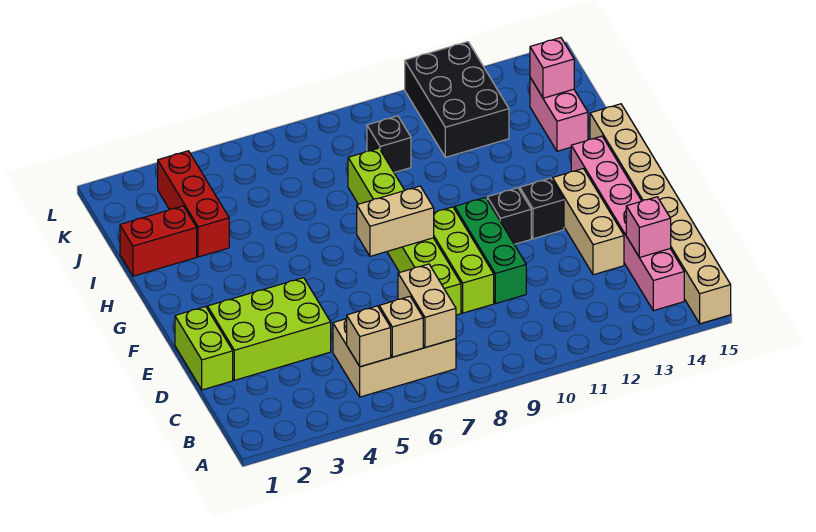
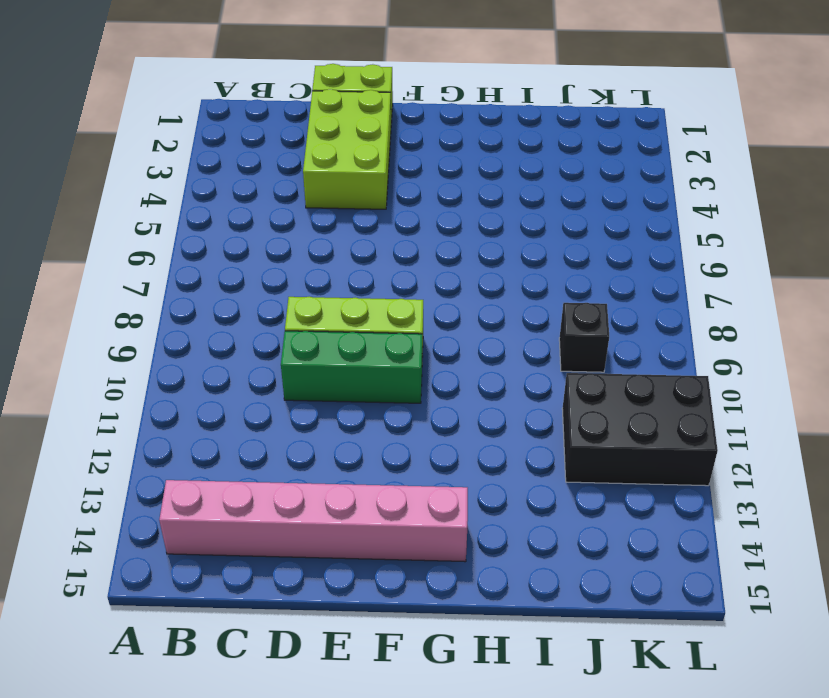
none -> tan brick A15:H15 level 1
none -> tan brick B5:C7 level 1
none -> lime brick D8:I8 level 1

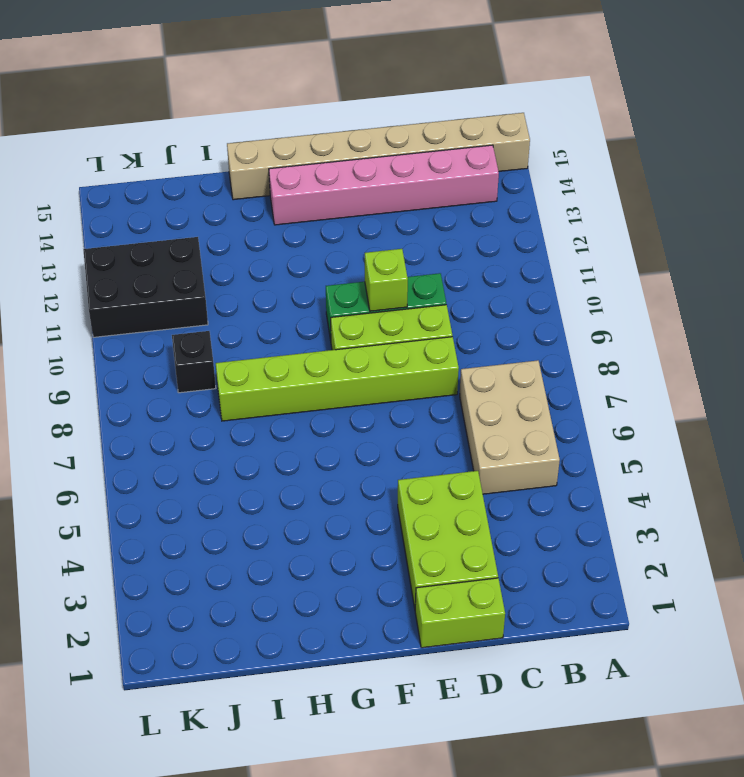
lime brick E10 level 2 -> none
none -> tan brick D13:F13 level 1
none -> black brick F11 level 1
none -> black brick F12 level 1

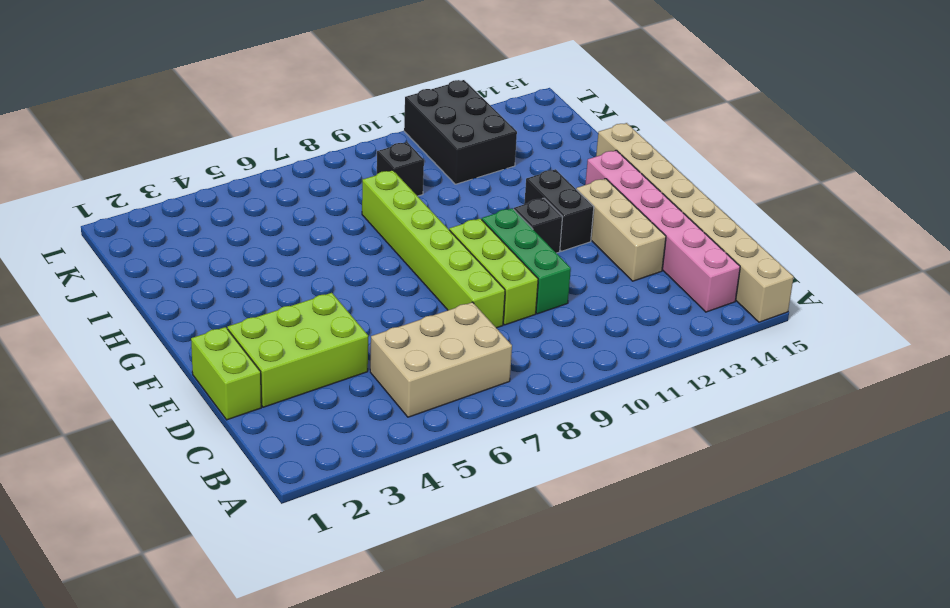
black brick F12:G12 level 1 -> black brick F12 level 1
none -> red brick I1:I2 level 1
none -> red brick I3:K3 level 1
none -> pink brick I14:J14 level 1

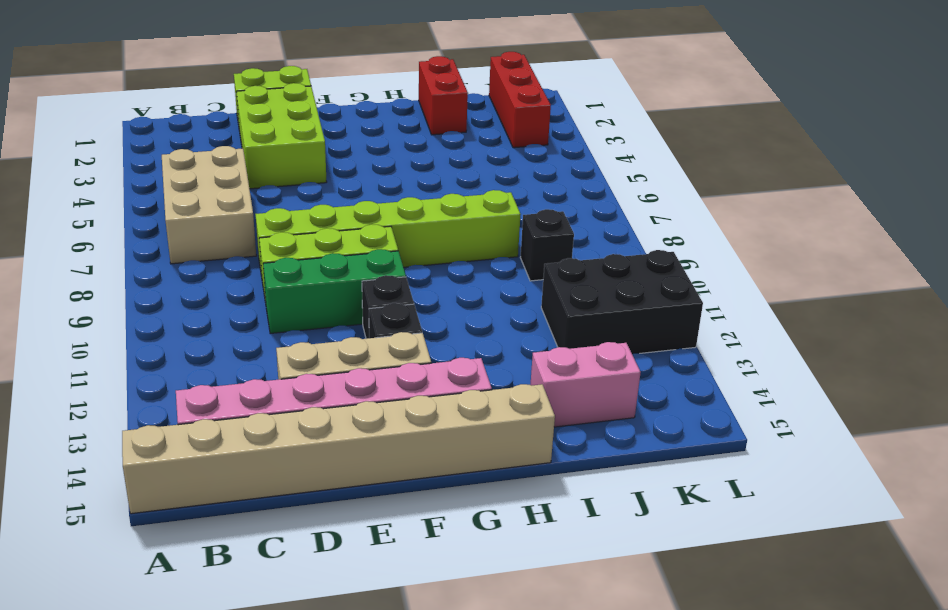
red brick K1:K3 level 1 -> red brick I3:K3 level 1
none -> tan brick B5 level 2
none -> tan brick B6 level 2
none -> tan brick B7:C7 level 2

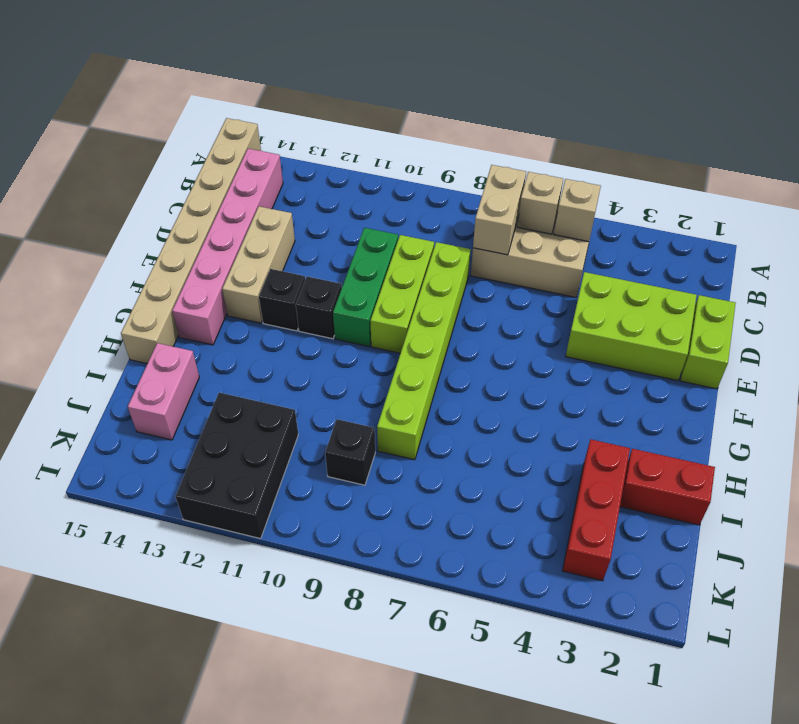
none -> pink brick C14 level 2
none -> tan brick F7:F8 level 2
none -> pink brick J14 level 2

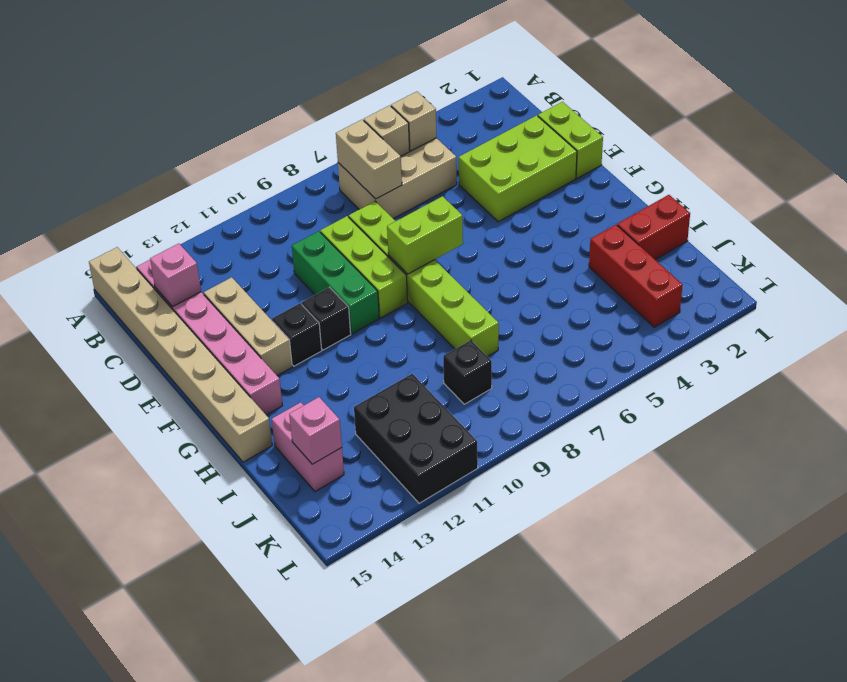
lime brick F7:F8 level 2 -> tan brick F7:F8 level 2

